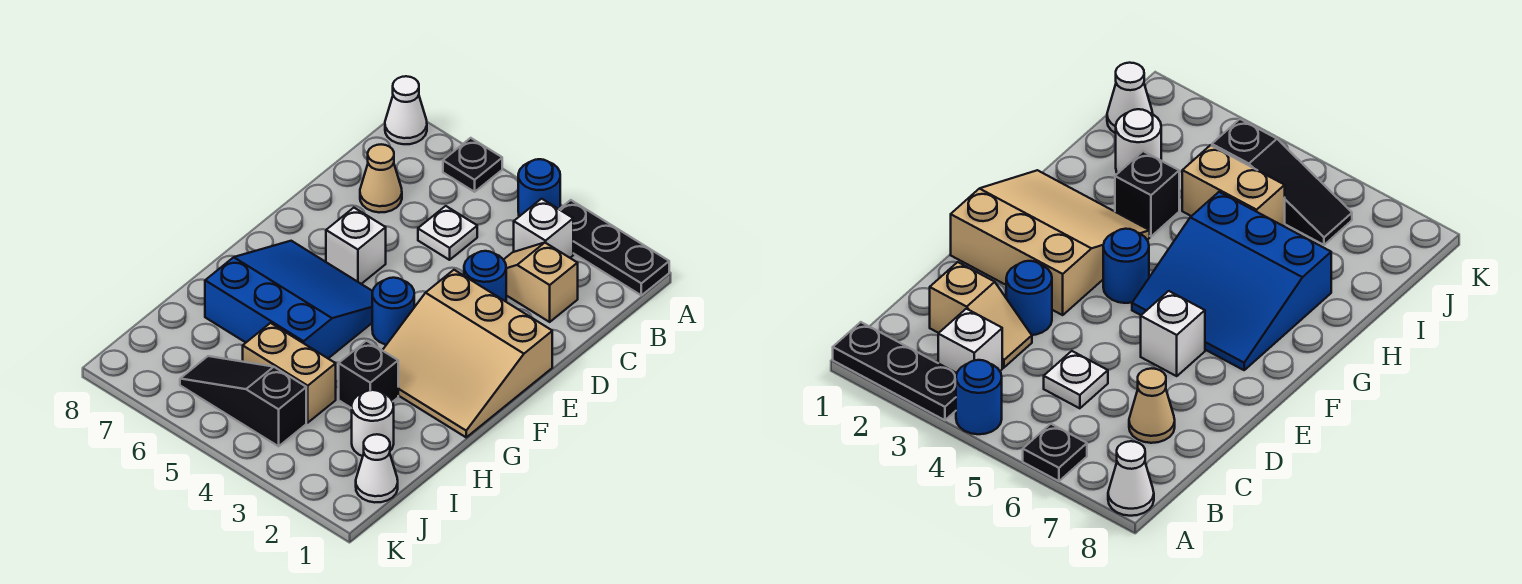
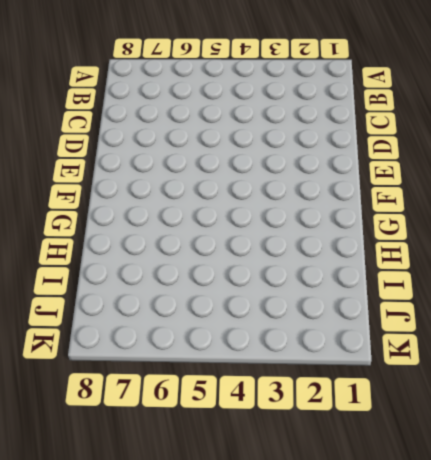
none -> black plate A1:A3 level 1
none -> blue round brick A4 level 1
none -> black plate A6 level 1

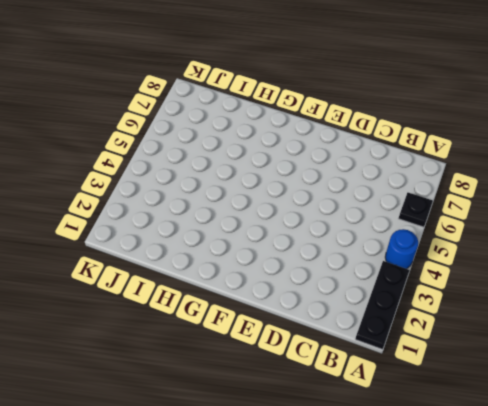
none -> white cone A8 level 1
none -> white brick B3 level 1
none -> tan slope C2:C3 level 1 top 2

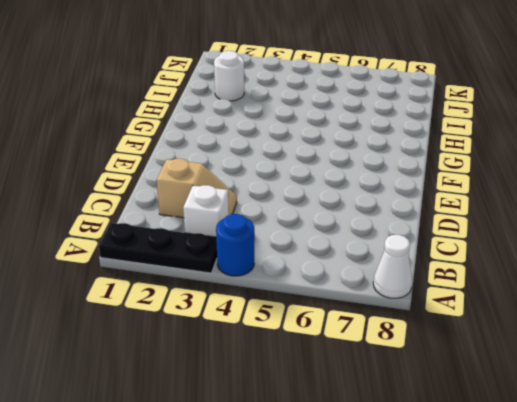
none -> black plate A6 level 1
none -> white plate C5 level 1
none -> tan cone C7 level 1

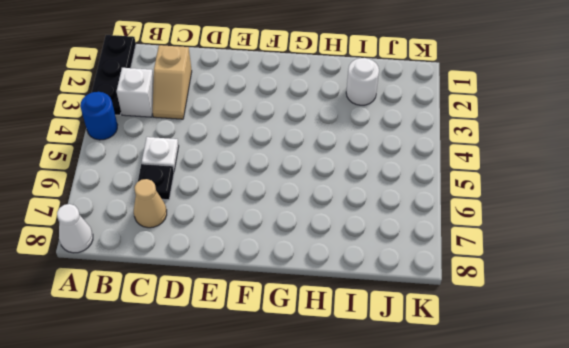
black plate C6 level 1 -> black plate A6 level 1
none -> blue round brick D3 level 1
none -> tan slope E1:G3 level 1 top E
none -> white brick E6 level 1

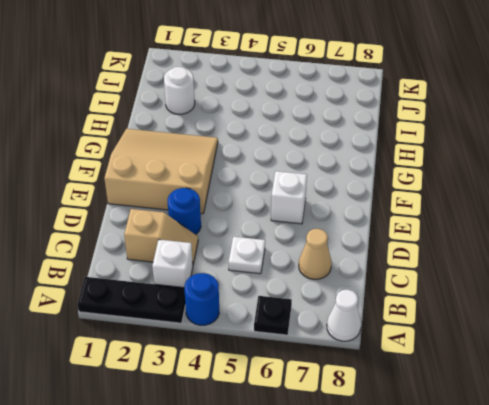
none -> blue round brick F4 level 1
none -> blue slope F5:H7 level 1 top H
none -> black brick H3 level 1

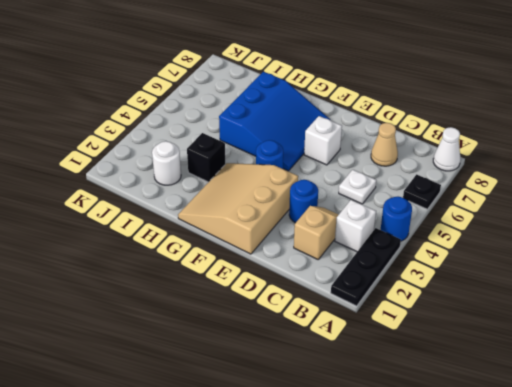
none -> tan brick I4:I5 level 1
none -> white cone J1 level 1
none -> black slope J4:J6 level 1 top 4

